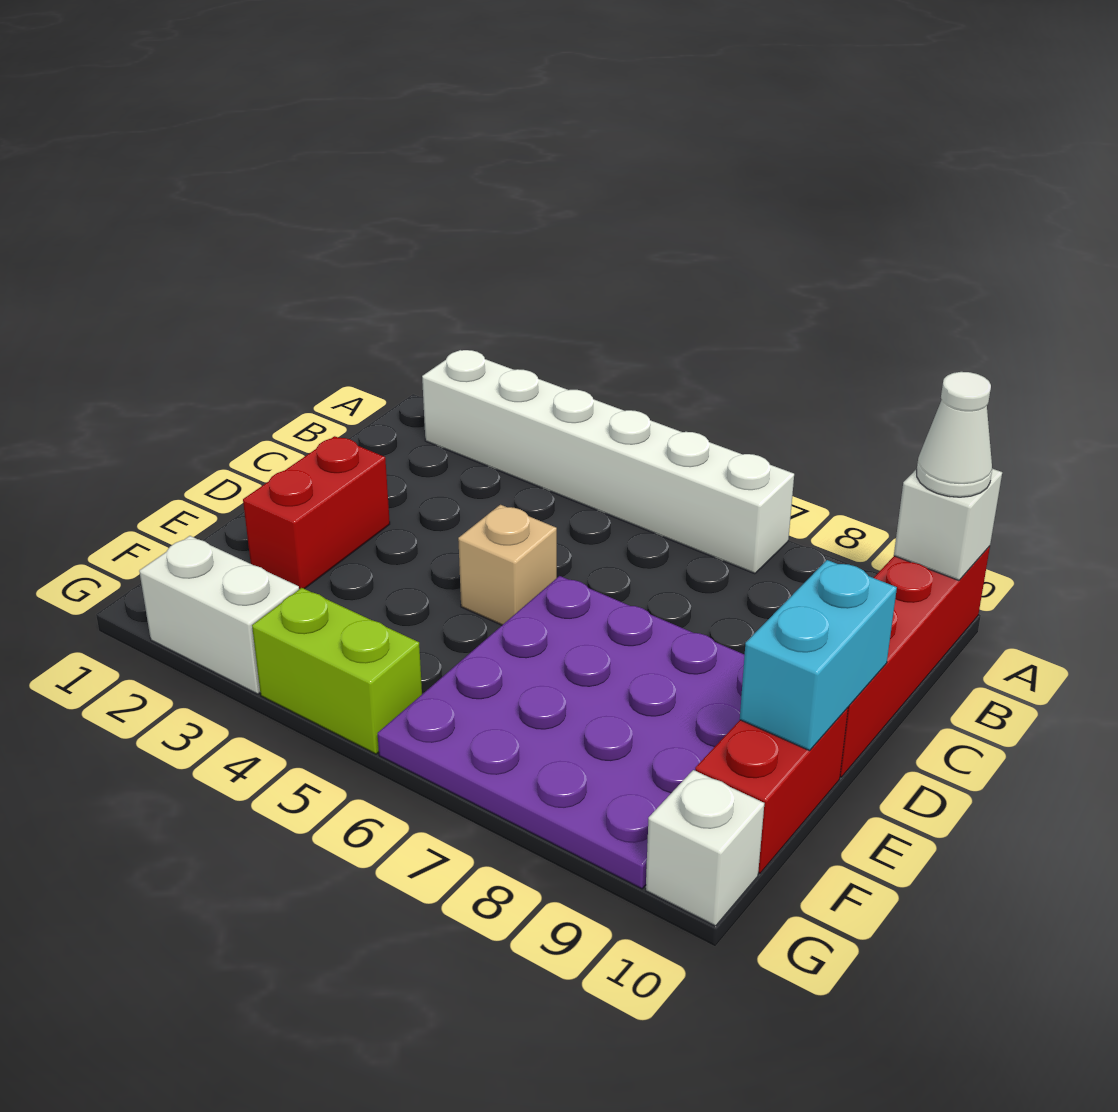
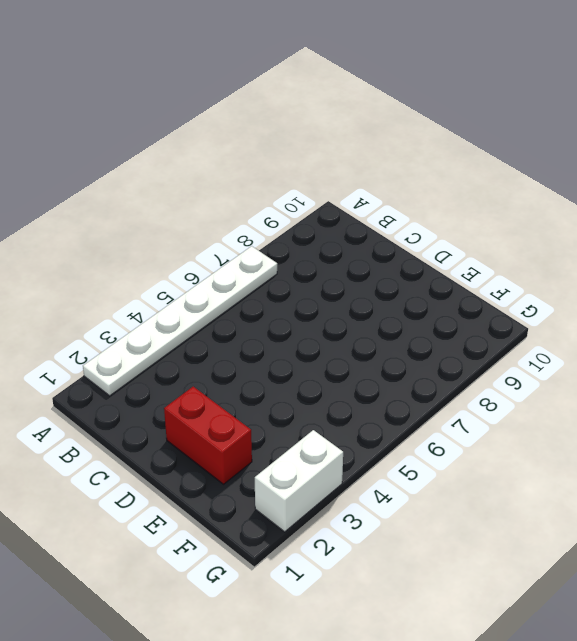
white plate A2:A7 level 1 -> white brick A2:A7 level 1
none -> red brick A10:D10 level 1
none -> tan brick D5 level 1
none -> purple plate D6:G9 level 1

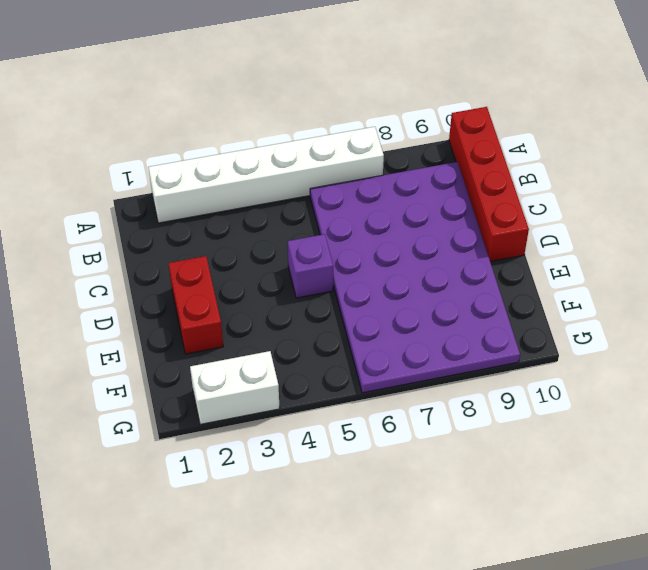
purple plate B6:G9 level 1 -> purple plate D6:G9 level 1
purple brick D5 level 1 -> tan brick D5 level 1
none -> red brick E10:F10 level 1
none -> lime brick G4:G5 level 1
none -> white brick G10 level 1

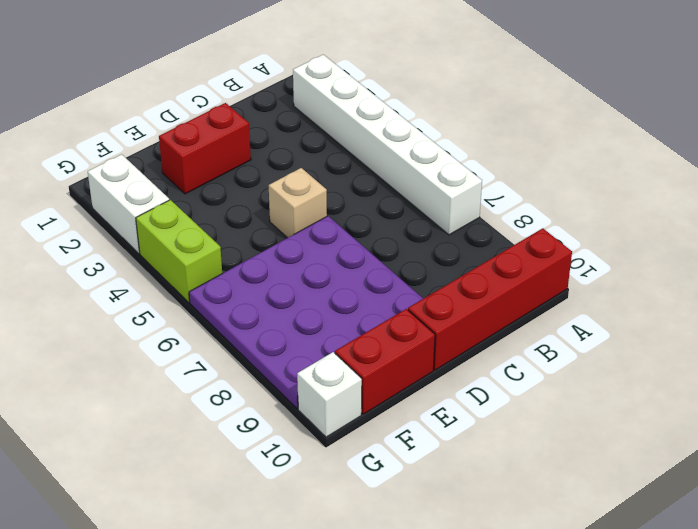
none -> white brick A10 level 2
none -> cyan brick D10:E10 level 2
none -> white cone A10 level 3

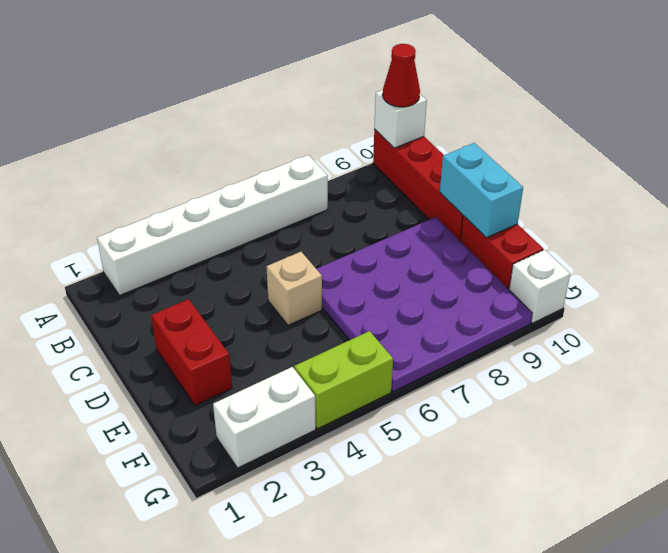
red cone A10 level 3 -> white cone A10 level 3

